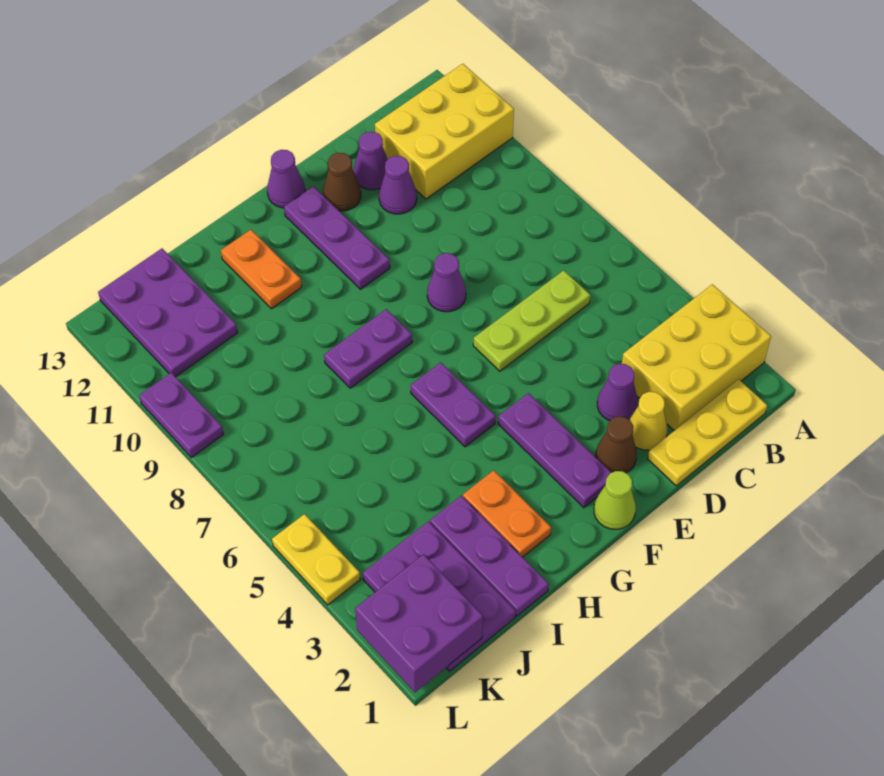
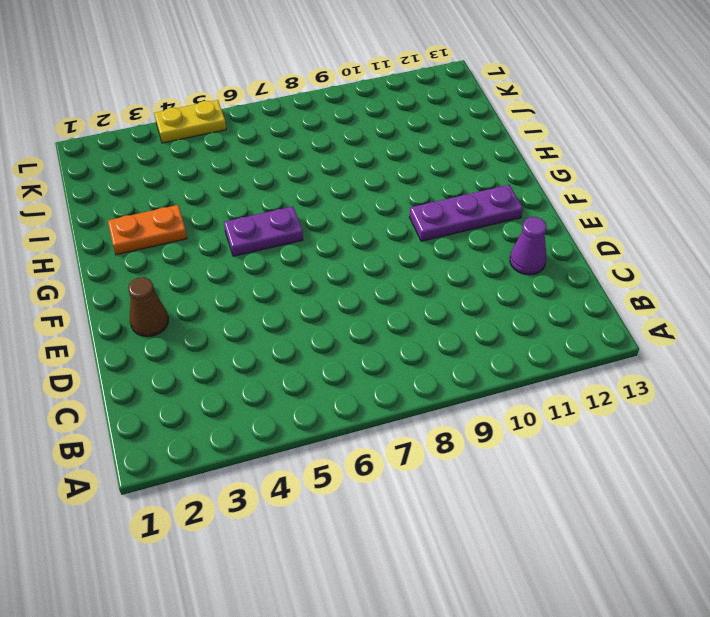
none -> yellow brick A2:C3 level 1
none -> yellow brick A11:C12 level 1
none -> yellow plate B1:D1 level 1

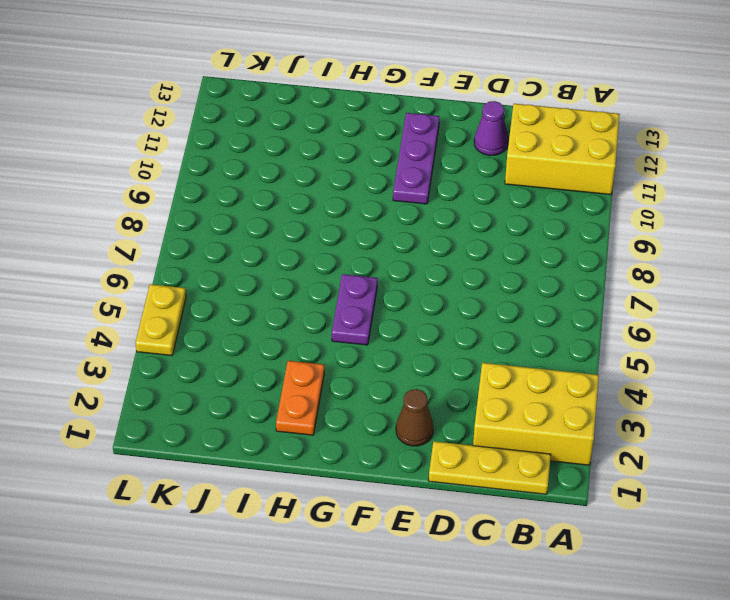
none -> lime plate C6:E6 level 1
none -> yellow cone D2 level 1
none -> purple cone D3 level 1

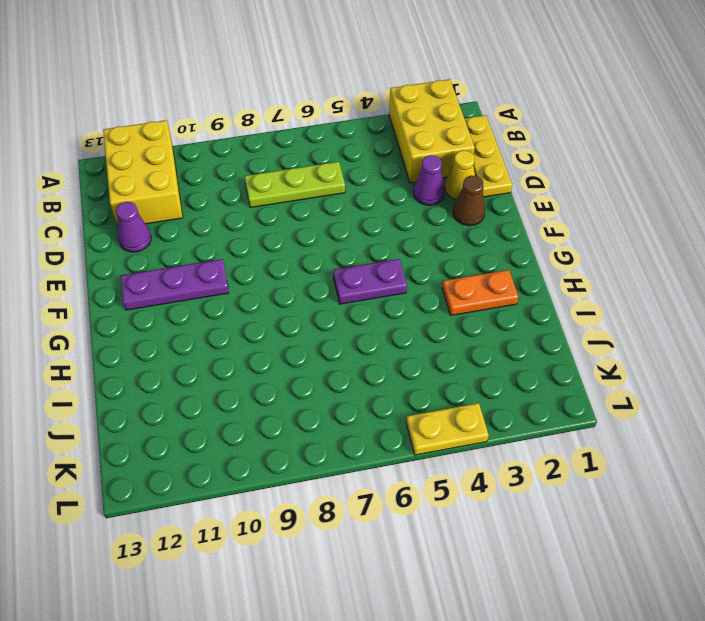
lime plate C6:C8 level 1 -> lime plate C6:E6 level 1
none -> purple cone D11 level 1
none -> purple cone E8 level 1
none -> brown cone E12 level 1

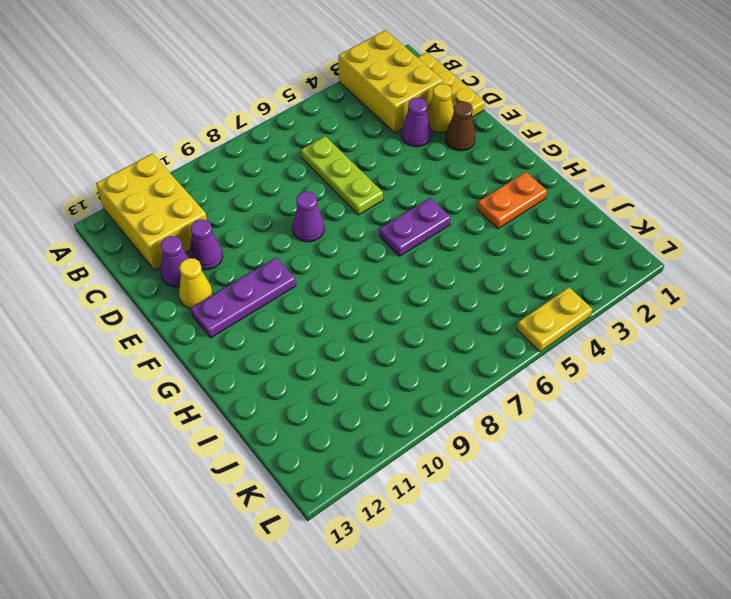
yellow cone E12 level 1 -> brown cone E12 level 1
none -> lime cone F1 level 1
none -> purple plate F2:F4 level 1
none -> purple cone F13 level 1

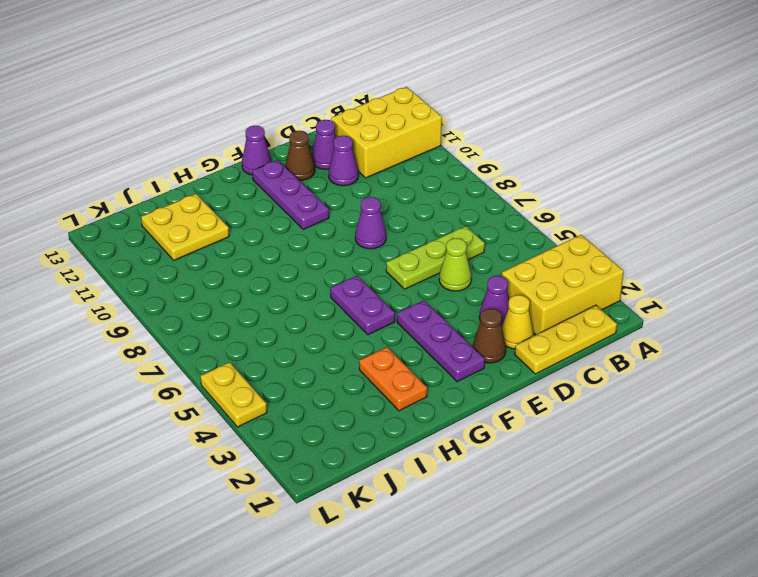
lime cone D5 level 1 -> lime cone F1 level 1
yellow plate I11:J12 level 1 -> purple plate J11:K13 level 1
none -> purple plate G8:H8 level 1
none -> orange plate H11:H12 level 1
none -> purple plate I1:I3 level 1

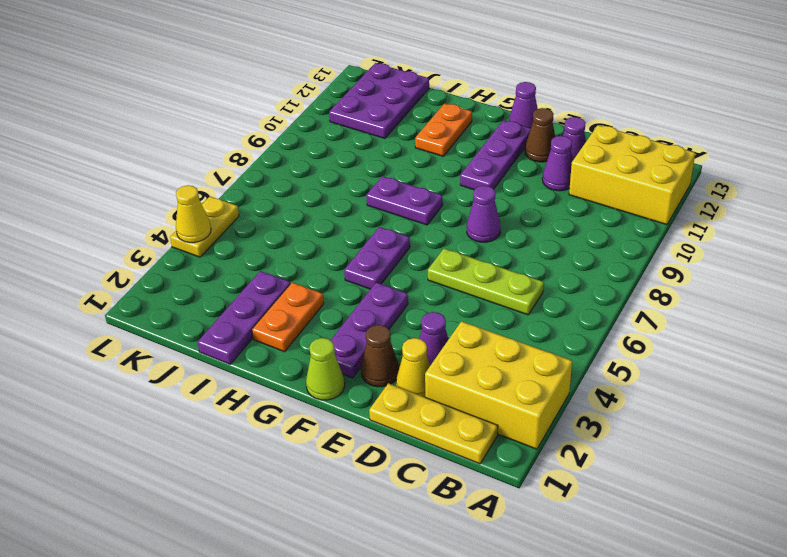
yellow cone L4 level 2 -> none
none -> purple plate J1:K3 level 1
none -> purple plate L9:L10 level 1
none -> purple brick K1:L2 level 2

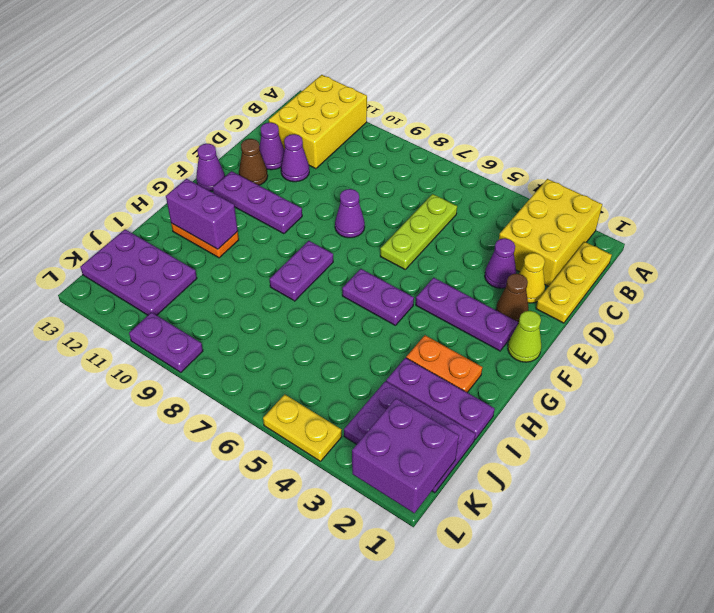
purple brick H11:H12 level 2 -> none

